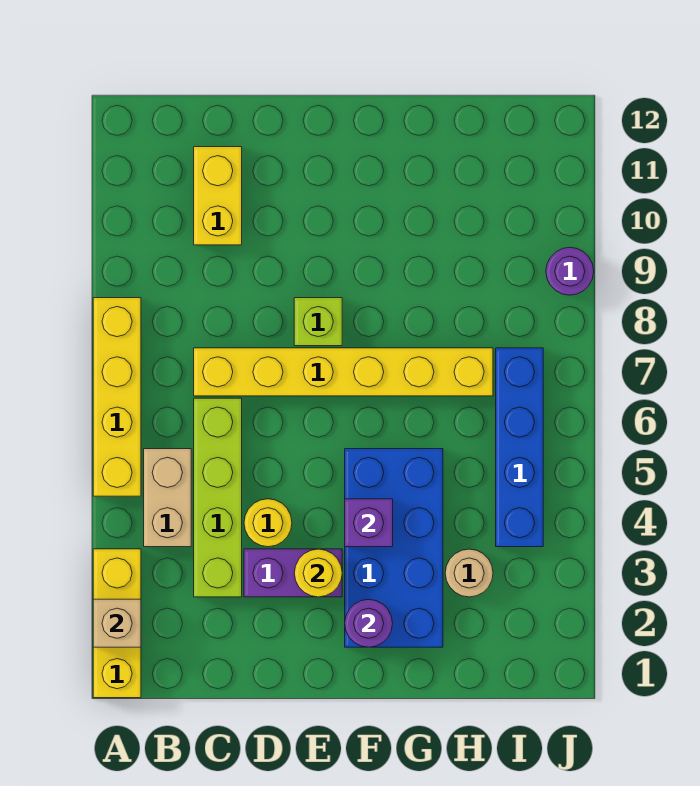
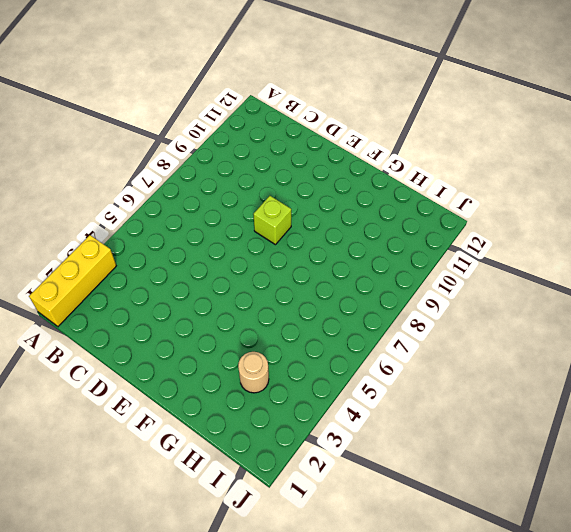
none -> yellow brick A5:A8 level 1
none -> tan brick B4:B5 level 1
none -> lime brick C3:C6 level 1

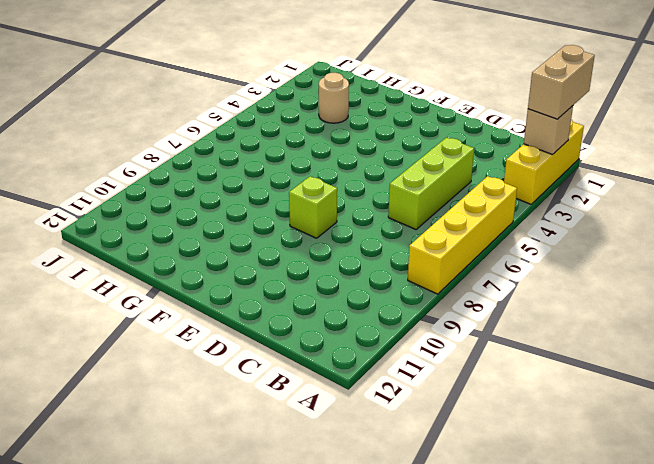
tan brick A1:A2 level 3 -> tan brick B4:B5 level 1
lime brick C4:C6 level 1 -> lime brick C3:C6 level 1
none -> yellow brick C7:H7 level 1
none -> yellow brick C10:C11 level 1
none -> purple brick D3:E3 level 1

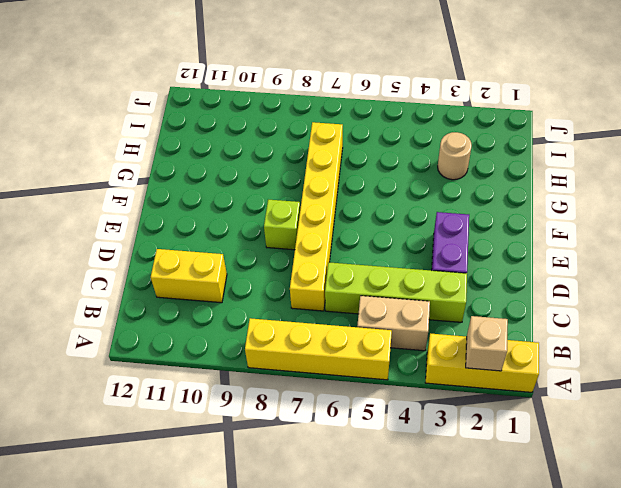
none -> yellow round brick D4 level 1
none -> blue brick F2:G5 level 1
none -> blue brick I4:I7 level 1

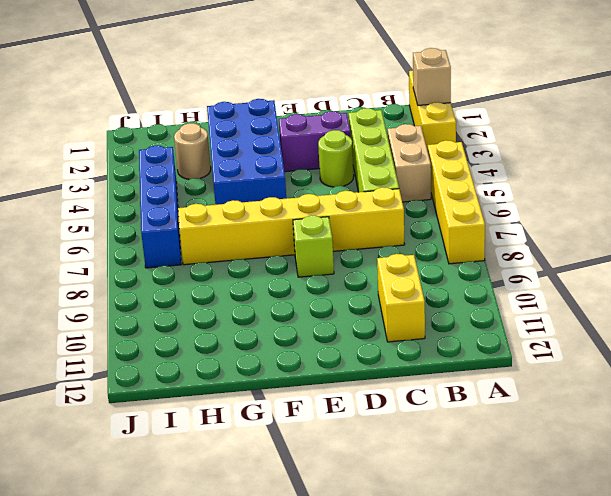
lime round brick D4 level 1 -> yellow round brick D4 level 1
none -> purple round brick J9 level 1
none -> yellow round brick E3 level 2
none -> purple round brick F2 level 2

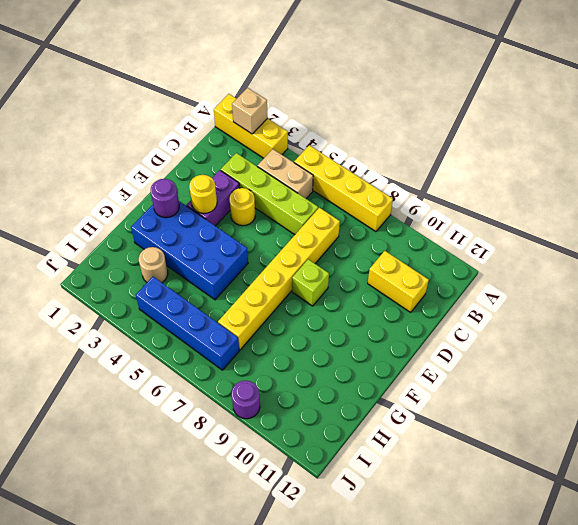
none -> purple brick F4 level 2

